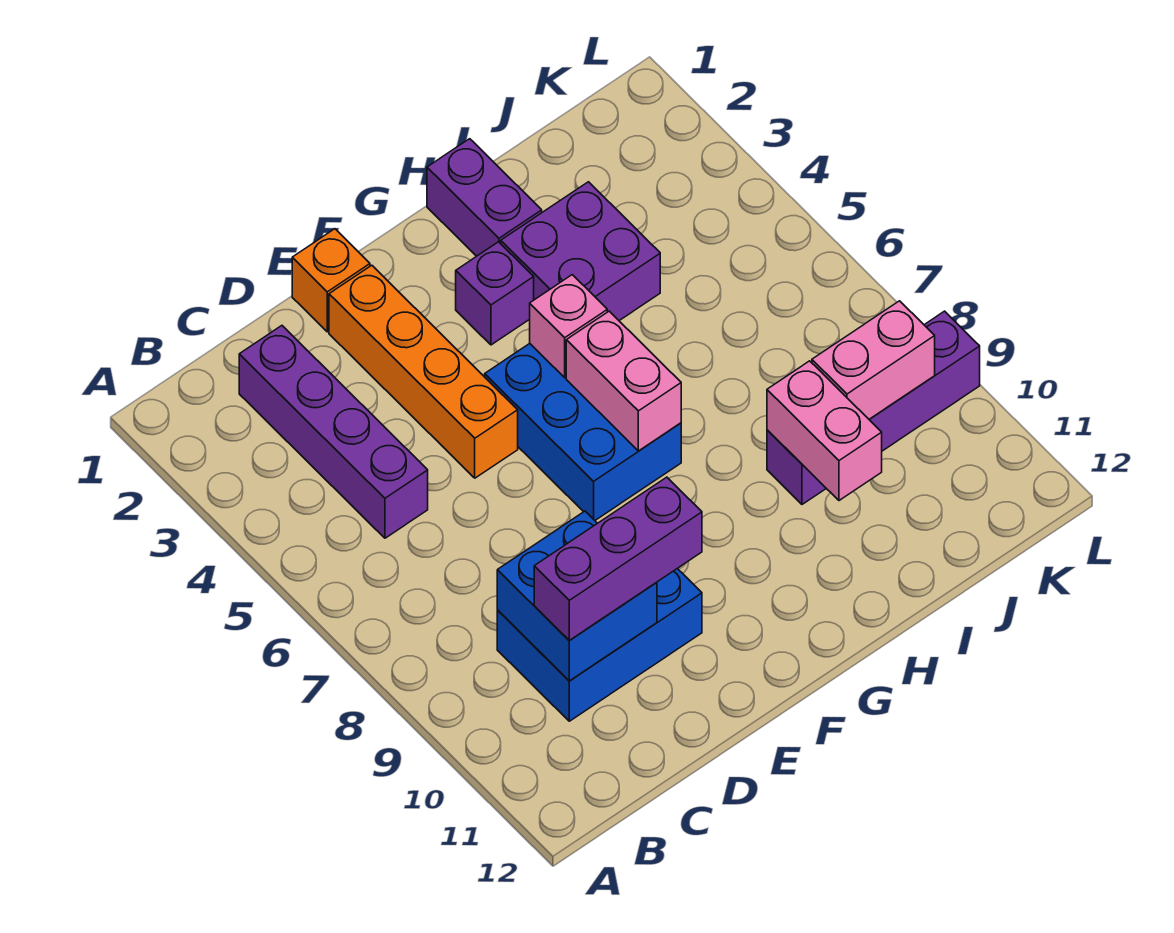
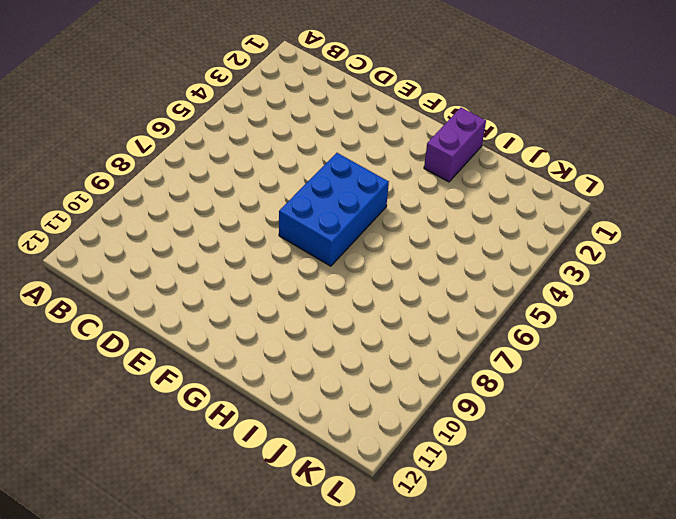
none -> purple brick C2:C5 level 1
none -> blue brick C9:E10 level 1
none -> orange brick E1 level 1

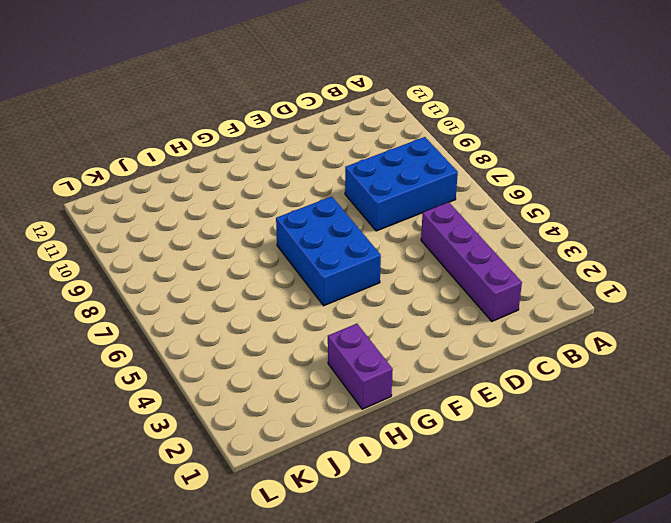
blue brick B7:D8 level 1 -> blue brick C9:E10 level 1
none -> orange brick E1 level 1
none -> orange brick E2:E5 level 1
none -> purple brick G3 level 1

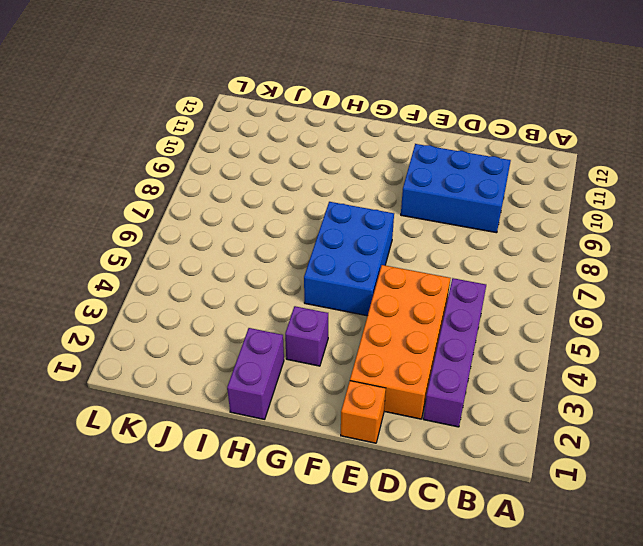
orange brick D2:E5 level 1 -> orange brick E2:E5 level 1
none -> purple brick H3:I4 level 1
none -> purple brick I9:L9 level 1
none -> blue brick C9:D10 level 2

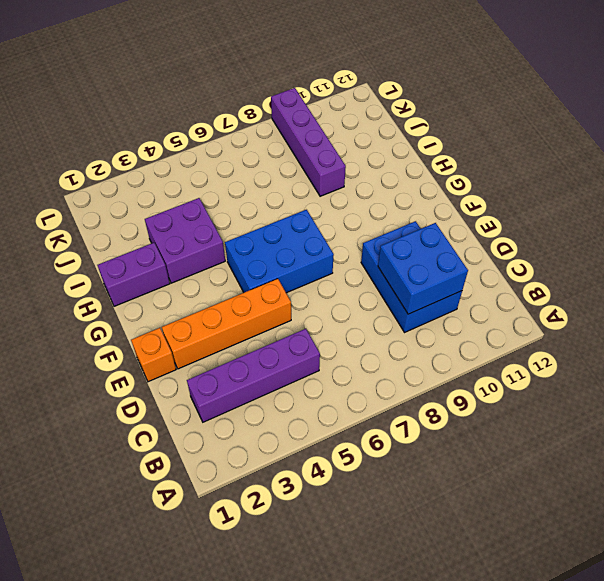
none -> purple brick G3 level 1
none -> pink brick G5 level 2
none -> pink brick G6:G7 level 2

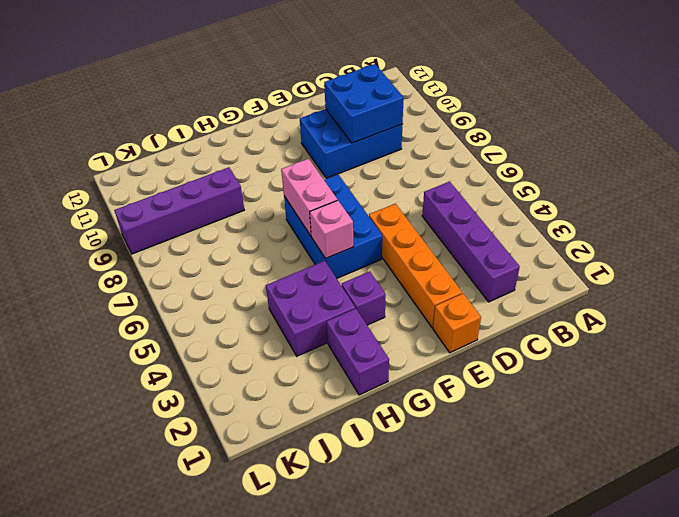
none -> pink brick I9:I10 level 2
none -> pink brick J9:K9 level 2
none -> purple brick C10:E10 level 3

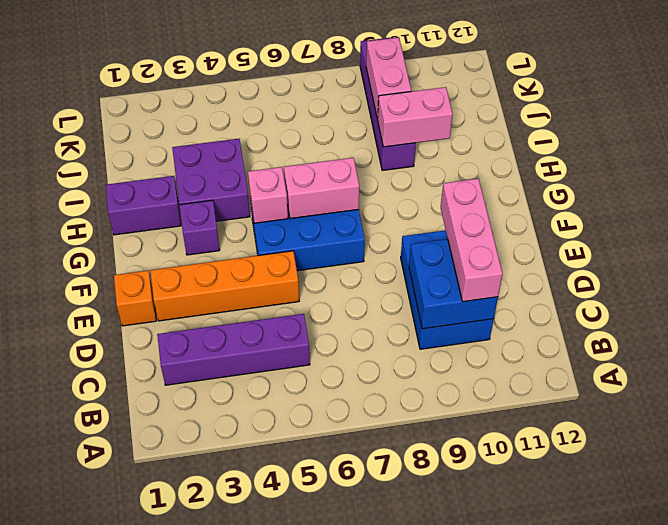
pink brick C10:E10 level 3 -> purple brick C10:E10 level 3

